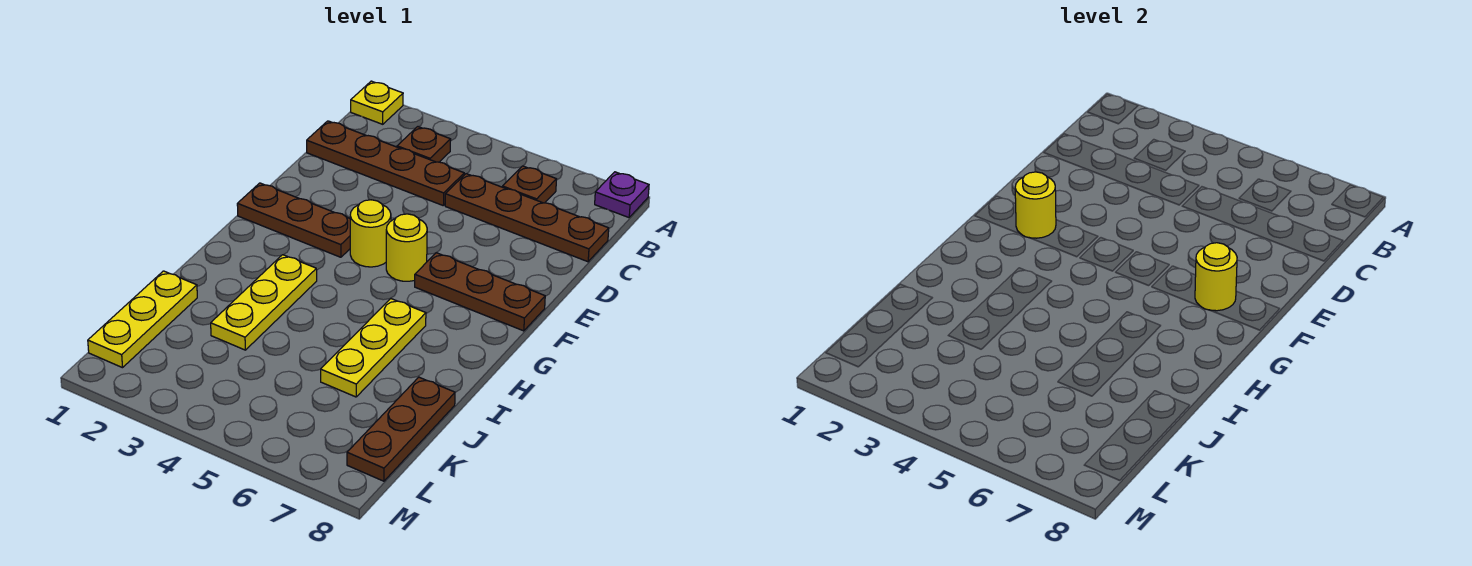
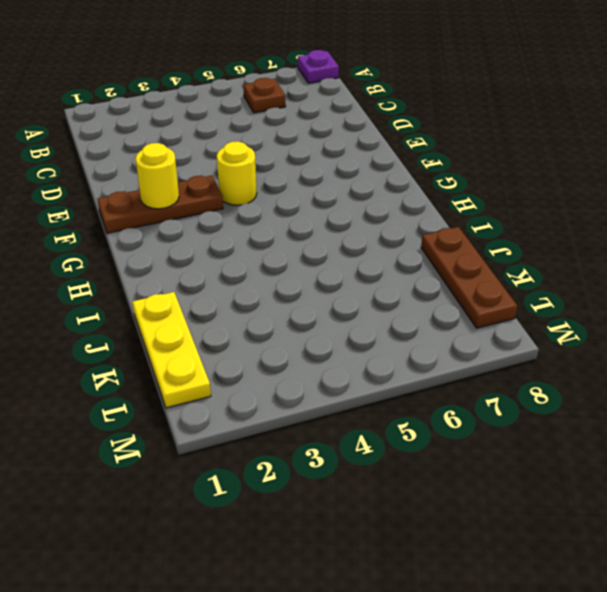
none -> yellow plate A1 level 1
none -> brown plate B3 level 1
none -> brown plate C1:C4 level 1

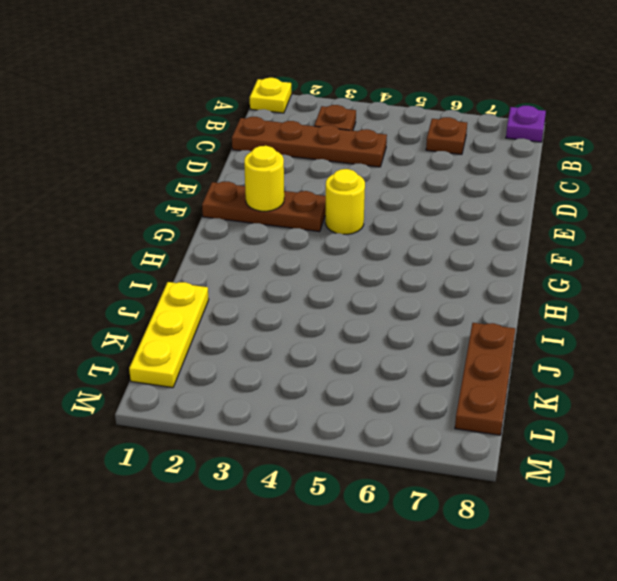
none -> brown plate C5:C8 level 1
none -> yellow round brick F5 level 1
none -> brown plate F6:F8 level 1

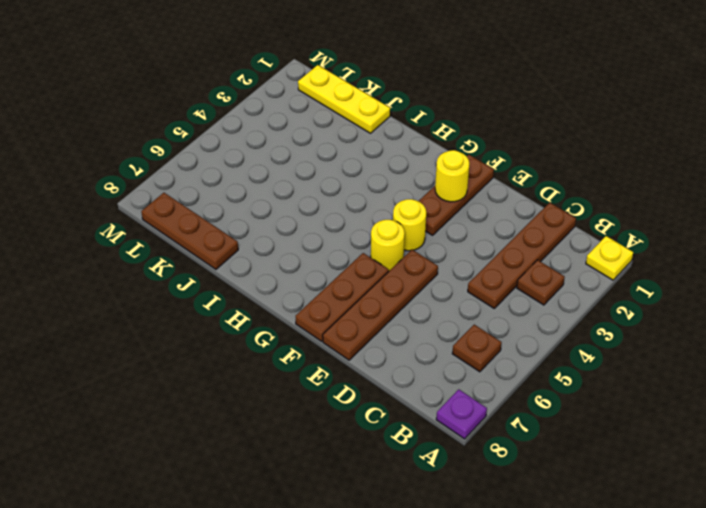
brown plate E5:E8 level 1 -> brown plate C5:C8 level 1
none -> yellow plate H3:J3 level 1
none -> yellow plate H6:J6 level 1
none -> yellow round brick F7 level 2

